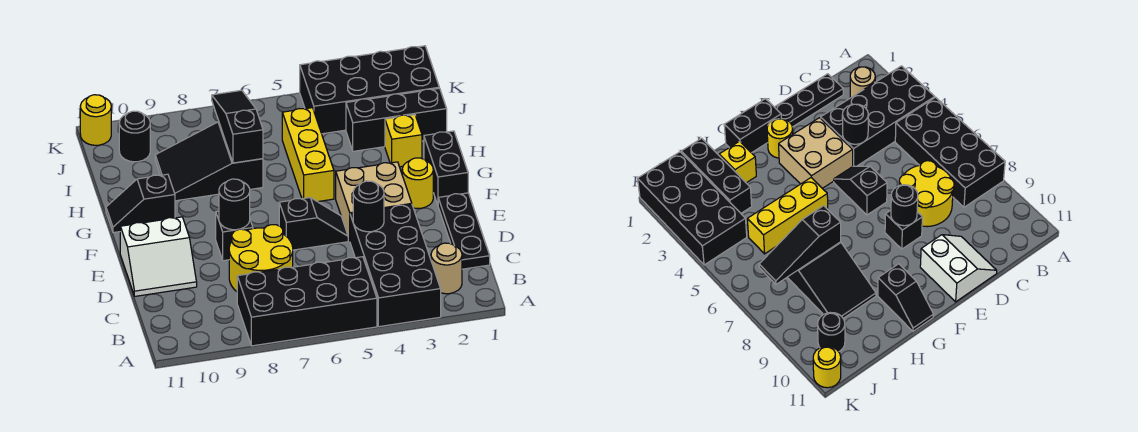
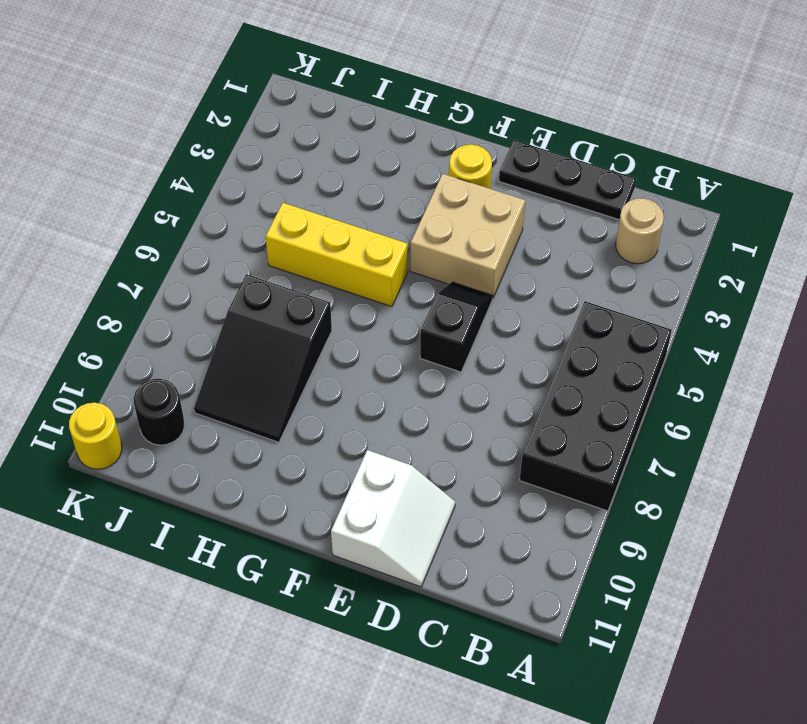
none -> black brick A3:D4 level 1
none -> yellow round brick C7:D8 level 1
none -> black brick E8 level 1

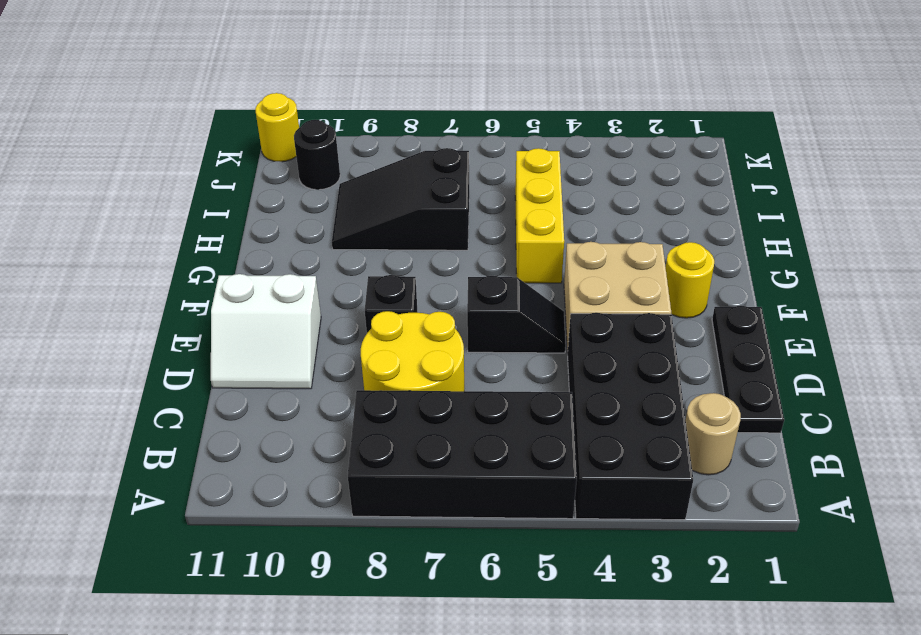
none -> black brick F1:G1 level 1
none -> black slope G10:G11 level 1 top 10
none -> yellow brick H2 level 1

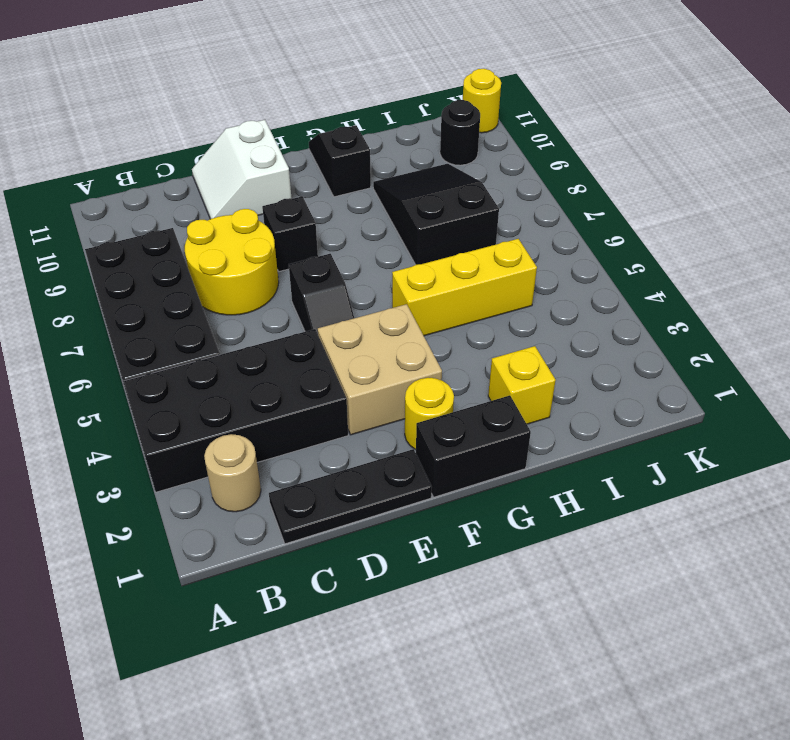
none -> black brick I1:I3 level 1
none -> black brick J1:K4 level 1
none -> black round brick D4 level 2

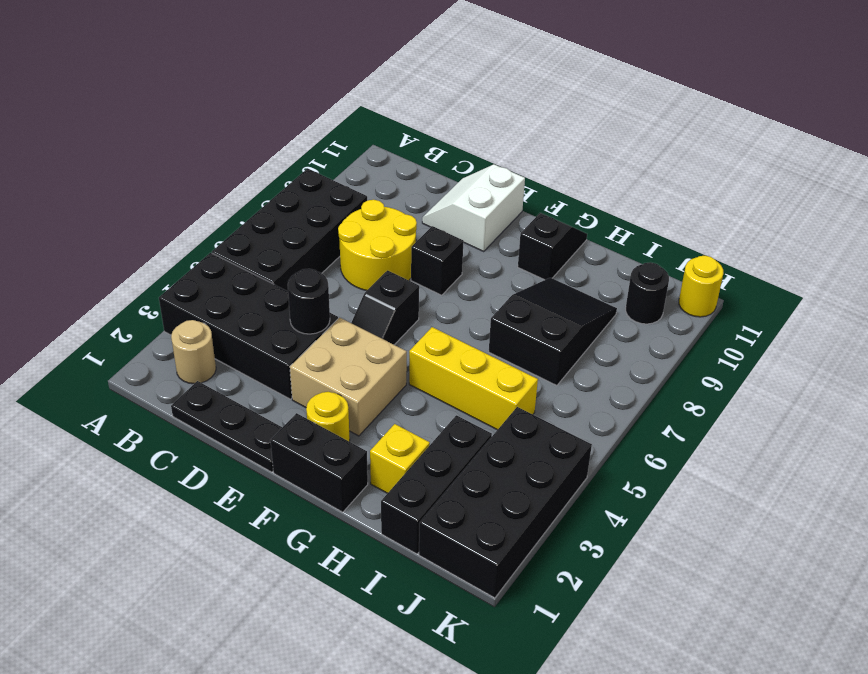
none -> black round brick E8 level 2
none -> black slope H7:J7 level 2 top H

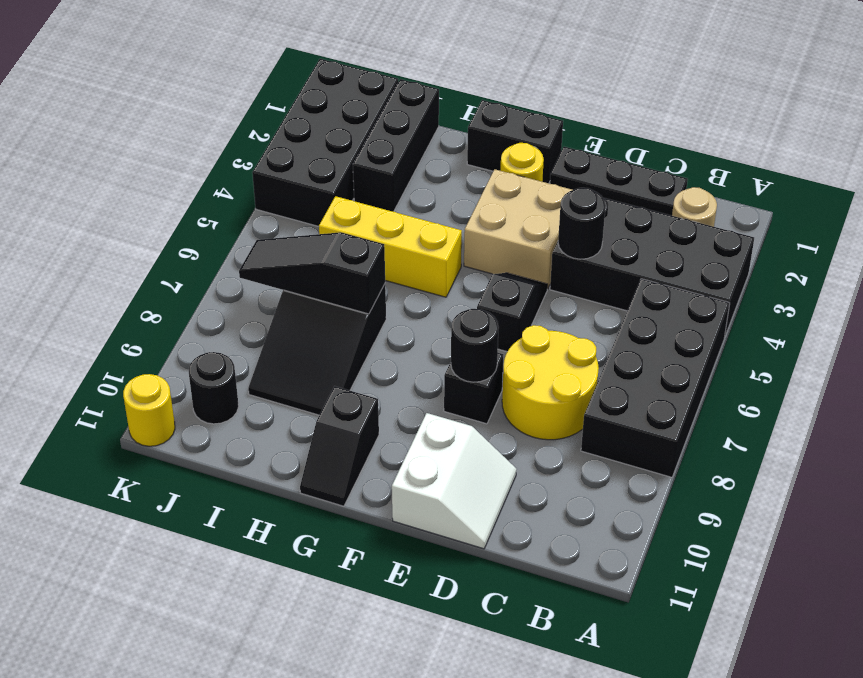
none -> yellow brick H2 level 1

